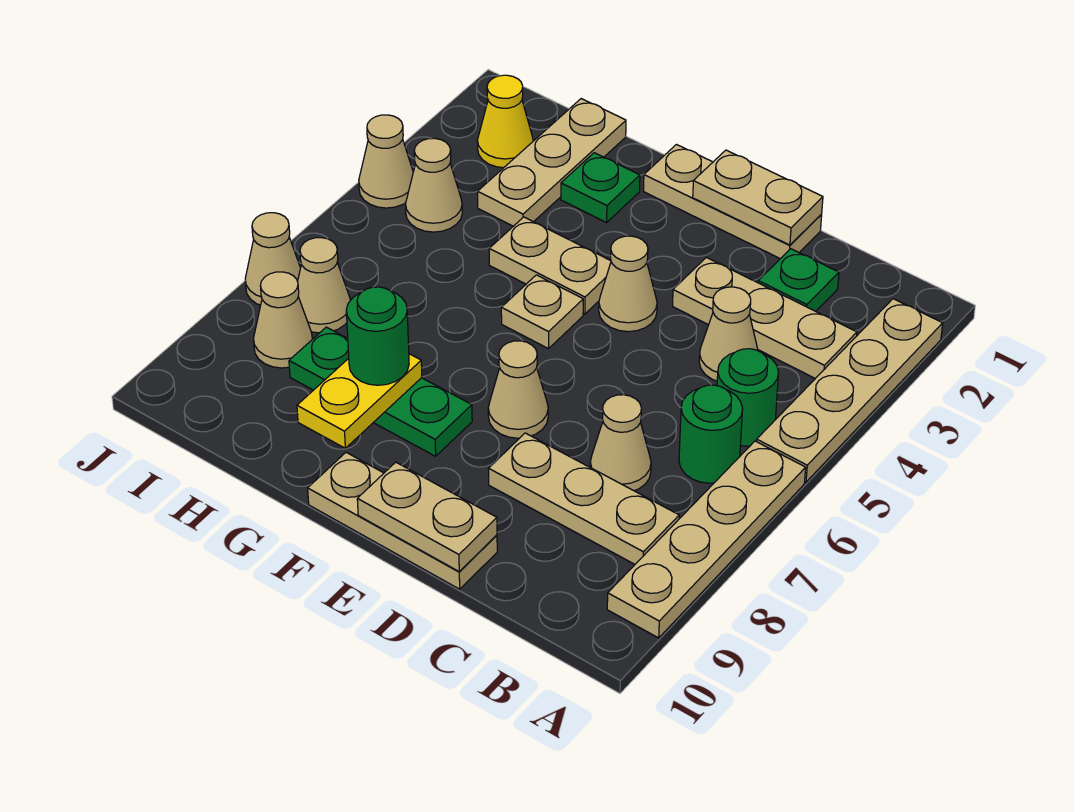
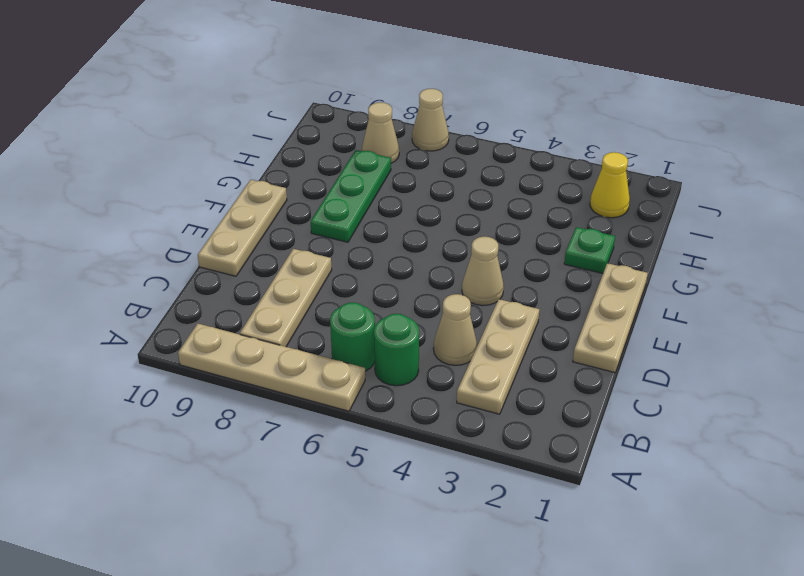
none -> tan plate A2:A5 level 1
none -> green plate C2 level 1
none -> tan cone C7 level 1

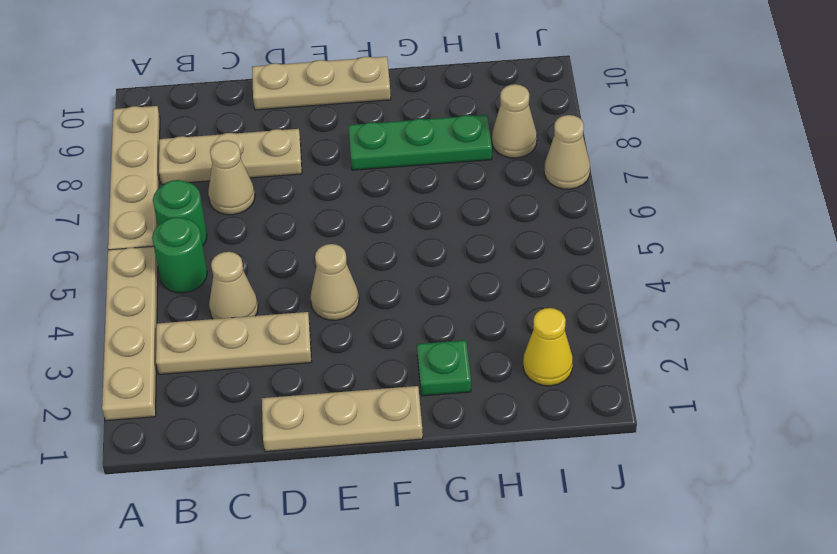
none -> green plate C2 level 1
none -> tan cone E7 level 1
none -> tan plate F4:G4 level 1

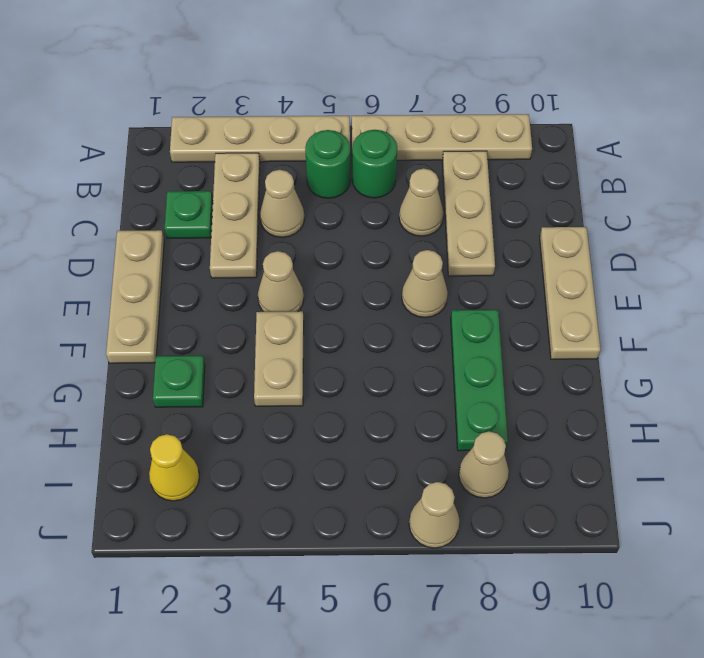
none -> tan plate F5 level 1
none -> tan plate H1:H3 level 1
none -> tan cone I4 level 1

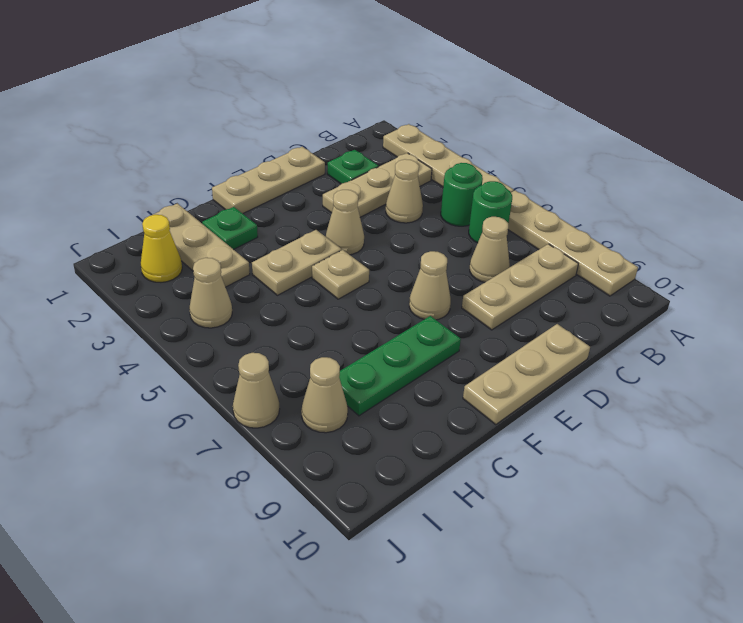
none -> tan cone I7 level 1
none -> tan cone J4 level 1
none -> tan plate D1:E1 level 2

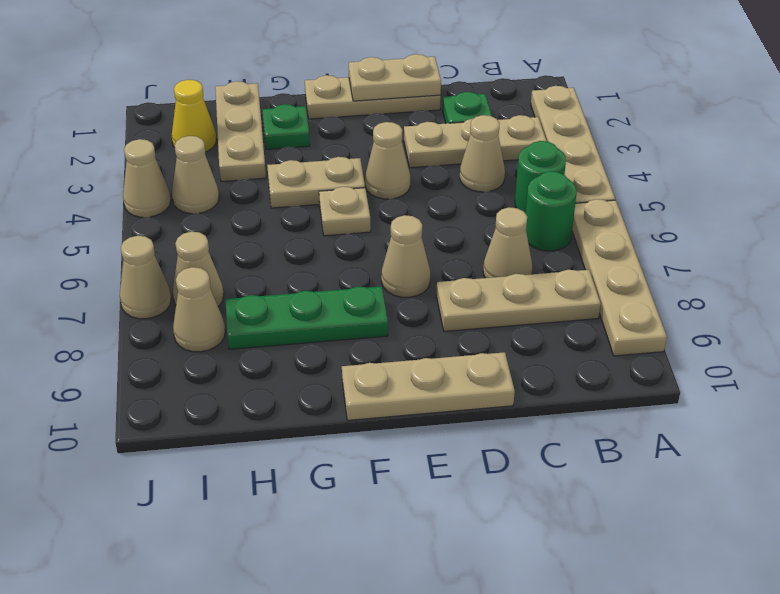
none -> tan plate D10:E10 level 2
none -> yellow plate G8:G9 level 2
none -> green round brick G8 level 3

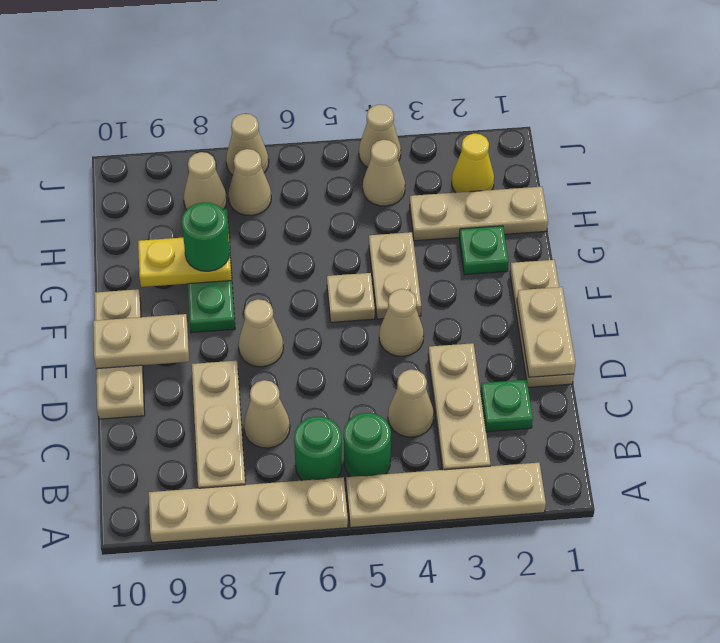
tan plate E9:E10 level 2 -> tan plate D10:E10 level 2

